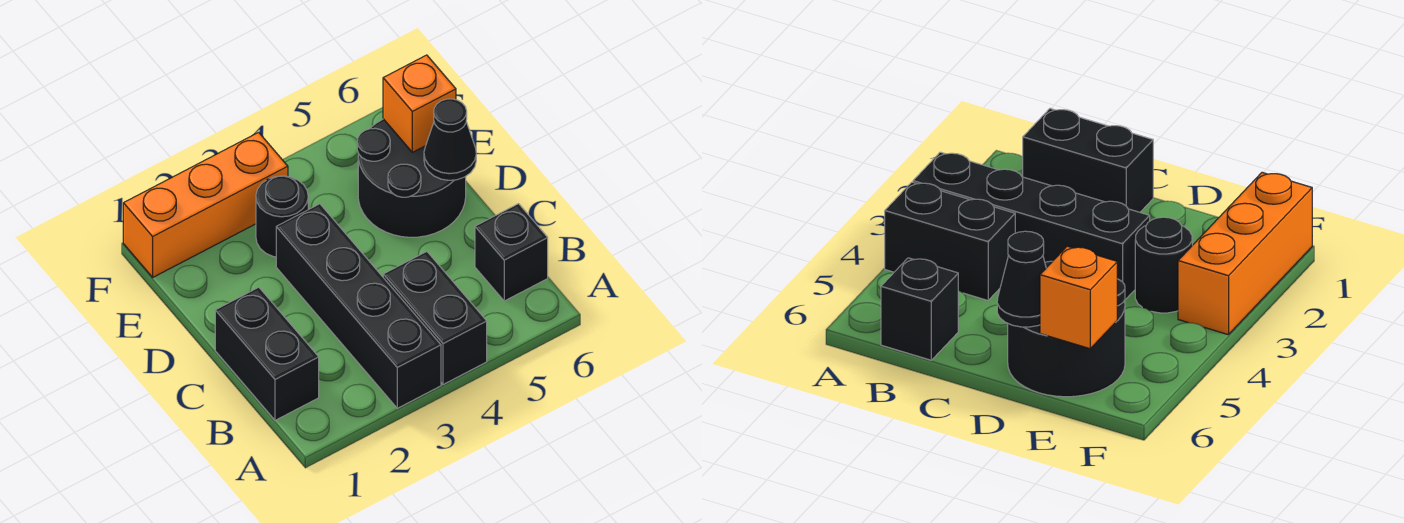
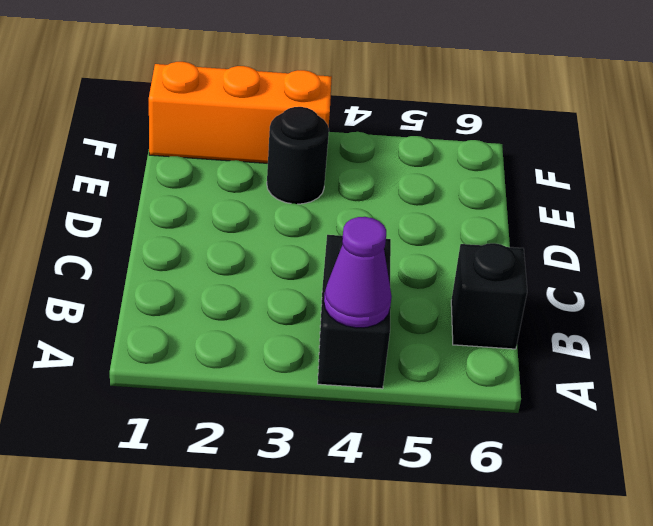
purple cone A4 level 2 -> none
none -> black brick A3:D3 level 1
none -> black brick B1:C1 level 1

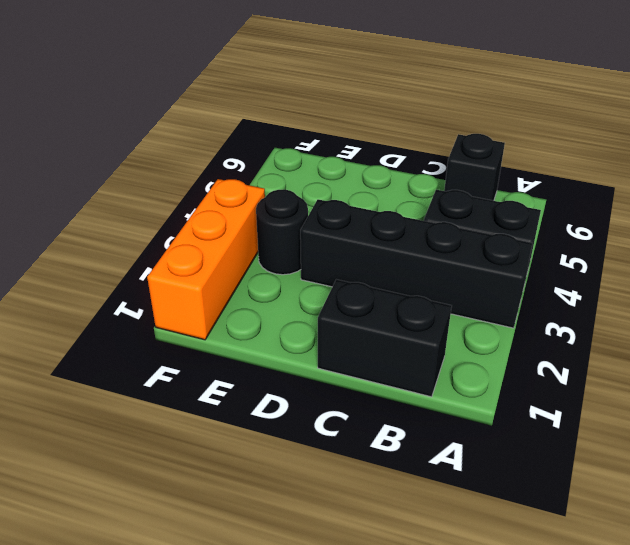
none -> black round brick D5:E6 level 1
none -> black cone D6 level 2

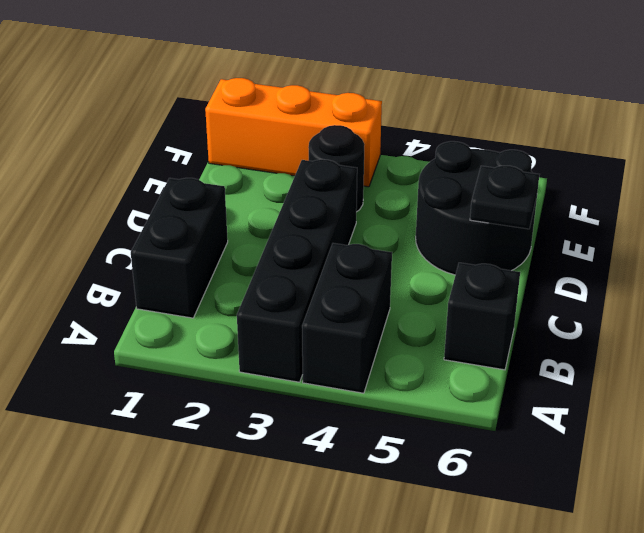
black plate D6 level 2 -> black cone D6 level 2
none -> orange brick E6 level 2

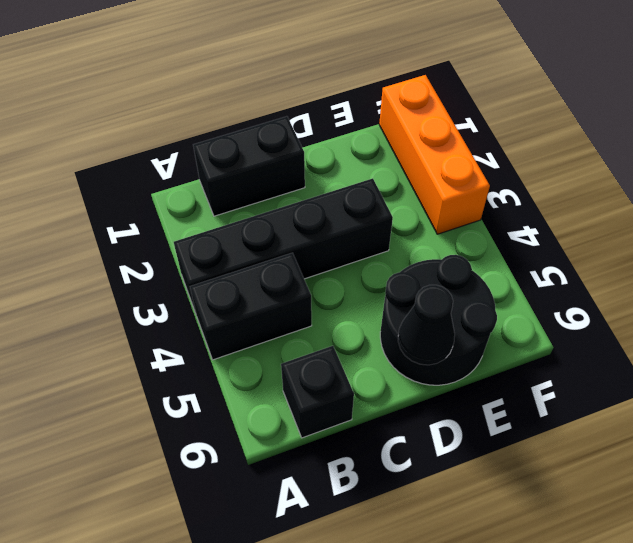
none -> black round brick E3 level 1
none -> orange brick E6 level 2

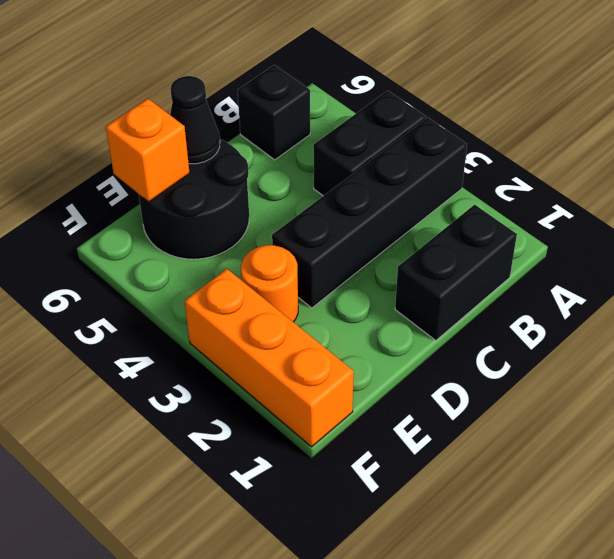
orange round brick E3 level 1 -> black round brick E3 level 1

